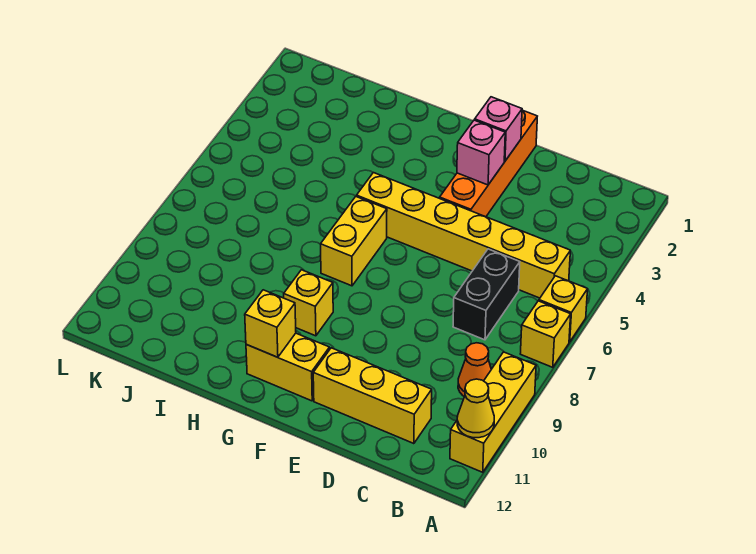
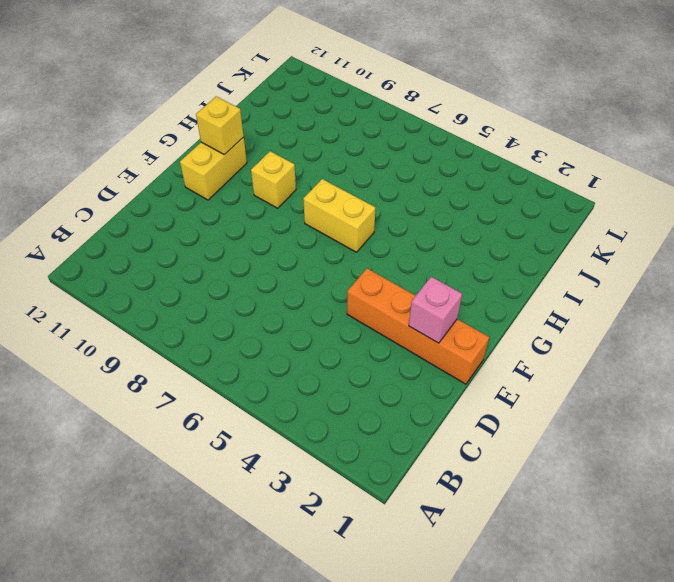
none -> yellow brick A6 level 1
none -> yellow brick A7 level 1
none -> yellow brick A9:A11 level 1

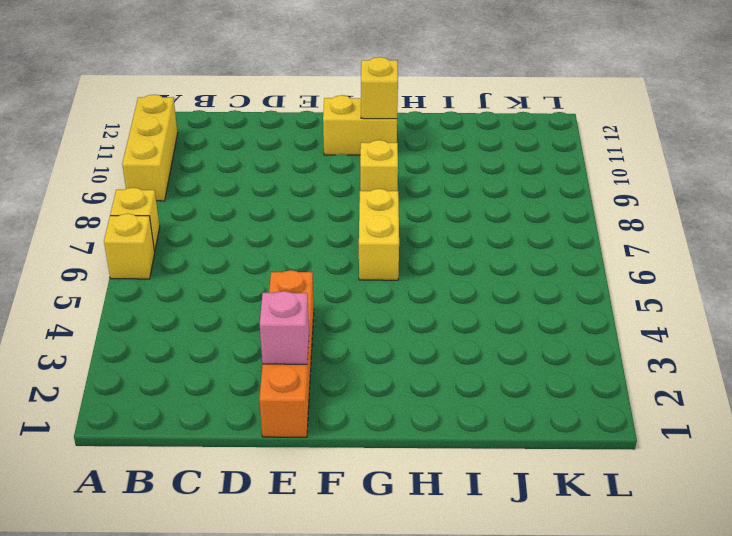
none -> yellow brick B5:G5 level 1
none -> orange cone B9 level 1
none -> black brick C6:C7 level 1

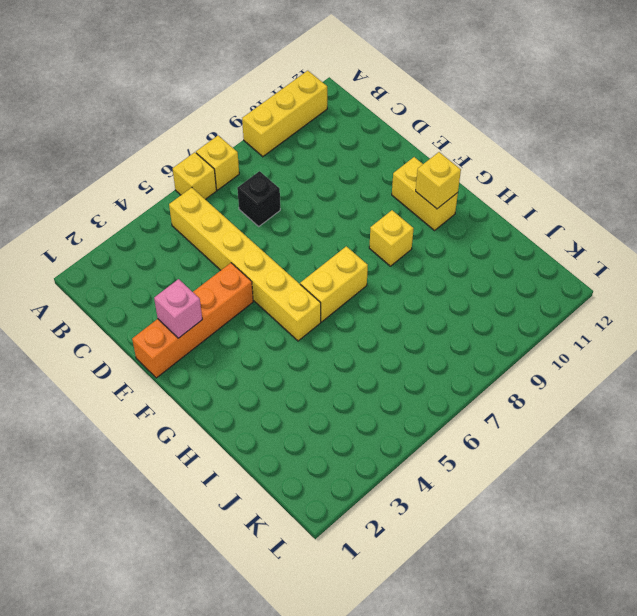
black brick C7 level 1 -> black brick C6:C7 level 1
none -> orange cone B9 level 1
none -> yellow brick C11:E11 level 1
none -> yellow cone A11 level 2

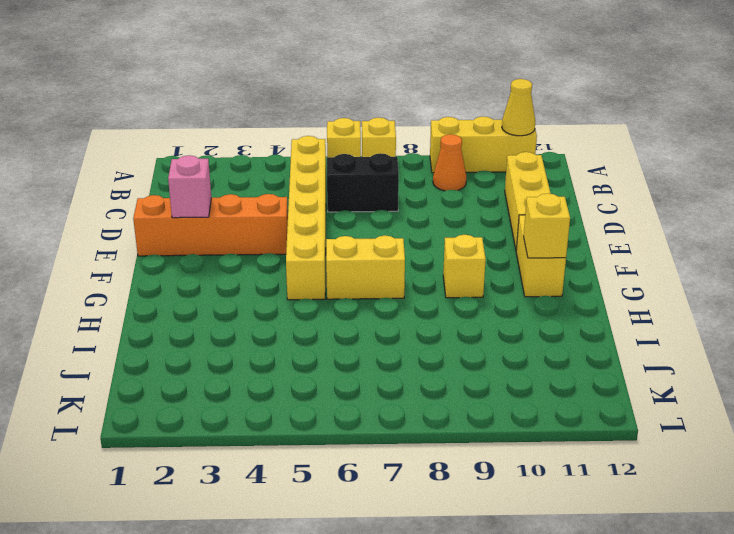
none -> pink brick E3 level 2

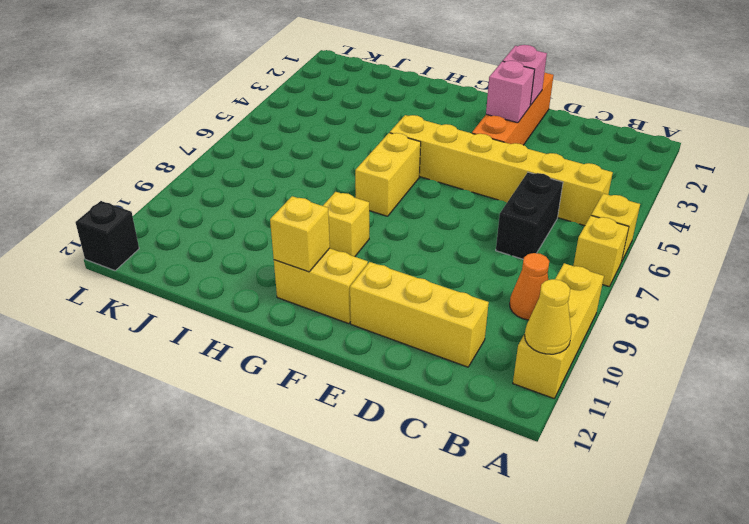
black brick L12 level 1 -> none

